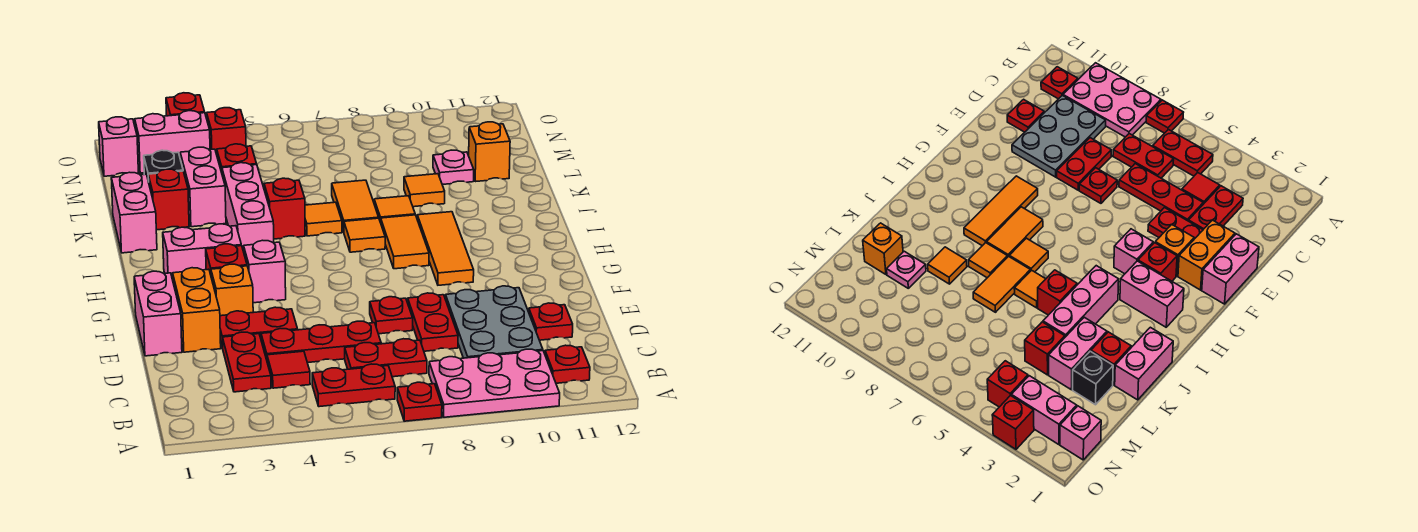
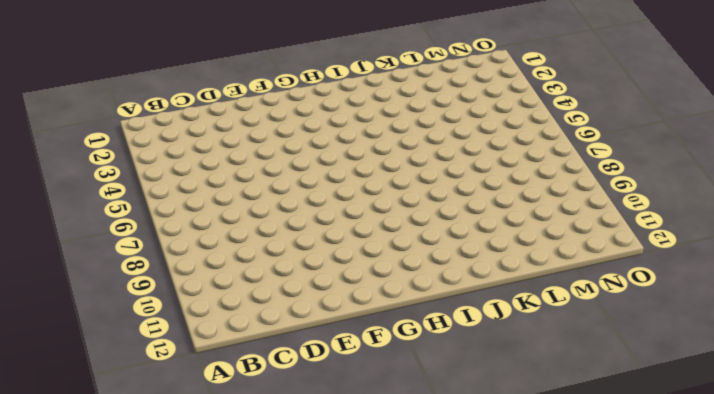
none -> red plate A7 level 1
none -> pink plate A8:B10 level 1
none -> red plate B5:B6 level 1
none -> red plate B11 level 1

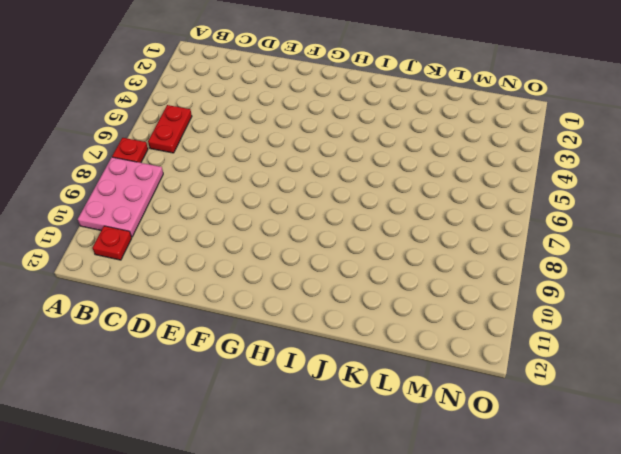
none -> red plate C3:D3 level 1
none -> red tile C4 level 1
none -> red plate C6:C7 level 1
none -> grey plate C9:E10 level 1

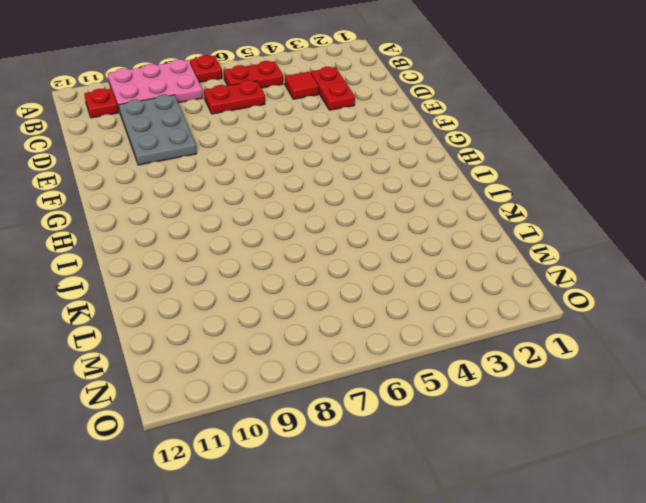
none -> red plate D4:D6 level 1
none -> red plate D8:E8 level 1
none -> red plate D11 level 1
none -> pink brick E1:F1 level 1

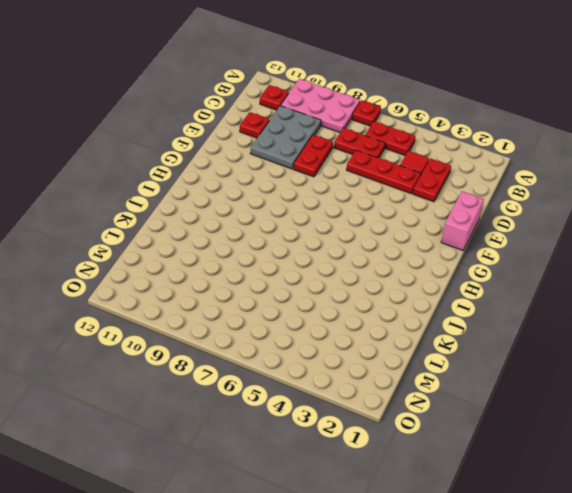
none -> orange brick E2:F2 level 1
none -> red plate E3:E4 level 1
none -> red plate E7 level 1
none -> orange brick F3 level 1

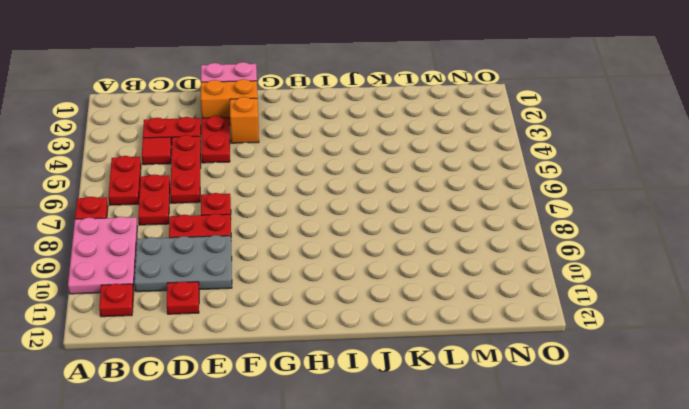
none -> red brick G3 level 1
none -> pink brick G4 level 1
none -> orange tile G9:I9 level 1
none -> pink brick H2:H3 level 1

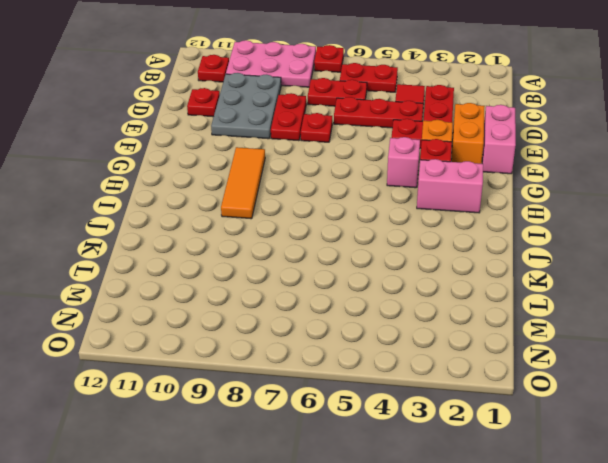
none -> orange tile H8:I8 level 1
none -> pink brick I4:K4 level 1
none -> orange tile I7 level 1
none -> pink brick J1:K1 level 1

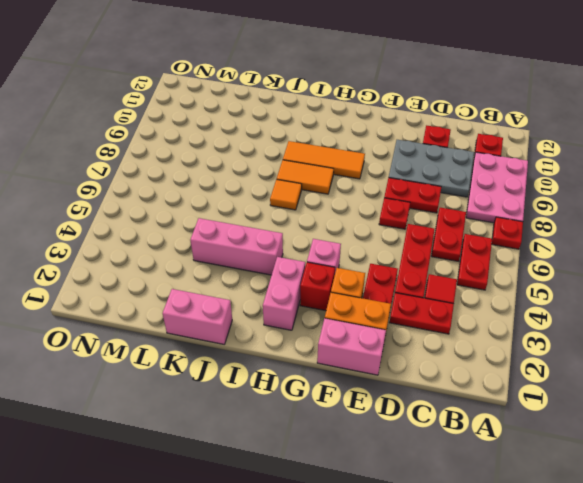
none -> red brick J5 level 1
none -> orange tile J6 level 1
none -> orange tile J7:K7 level 1
none -> orange tile J8 level 1

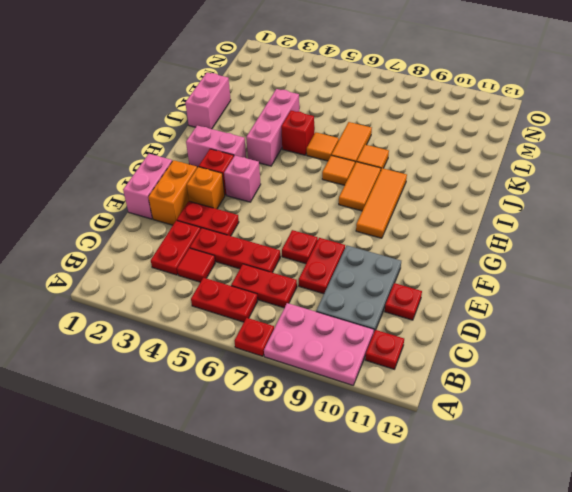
none -> red brick K2 level 1
none -> pink brick K3:L3 level 1
none -> orange tile K9 level 1
none -> black brick L2 level 1

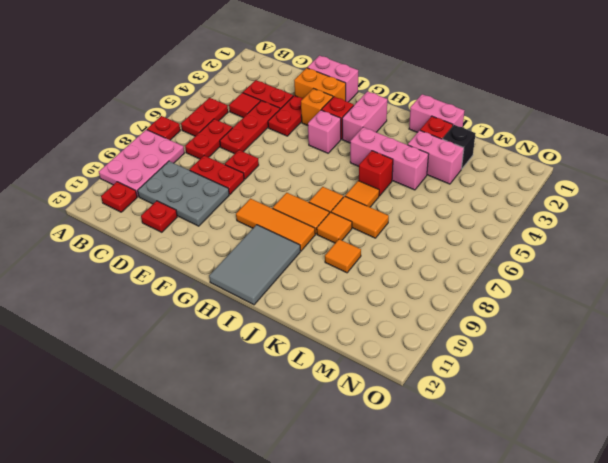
grey tile H10:I12 level 1 -> none
none -> red brick L4 level 1
none -> pink plate L10 level 1
none -> orange brick L11 level 1
none -> pink brick N1 level 1

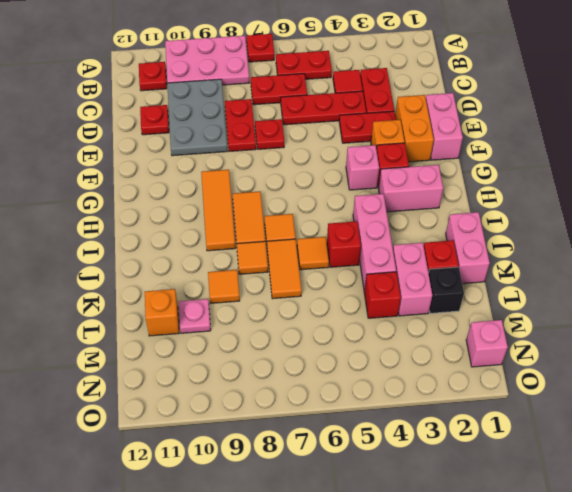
none -> pink brick N2:N3 level 1
none -> red brick N4 level 1
none -> red brick O3 level 1

